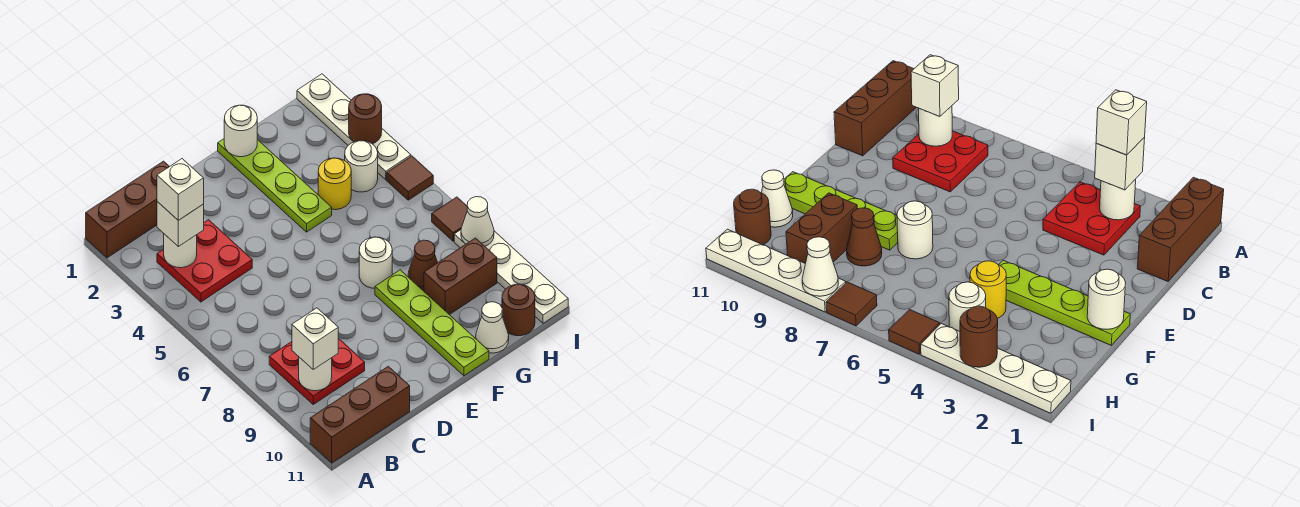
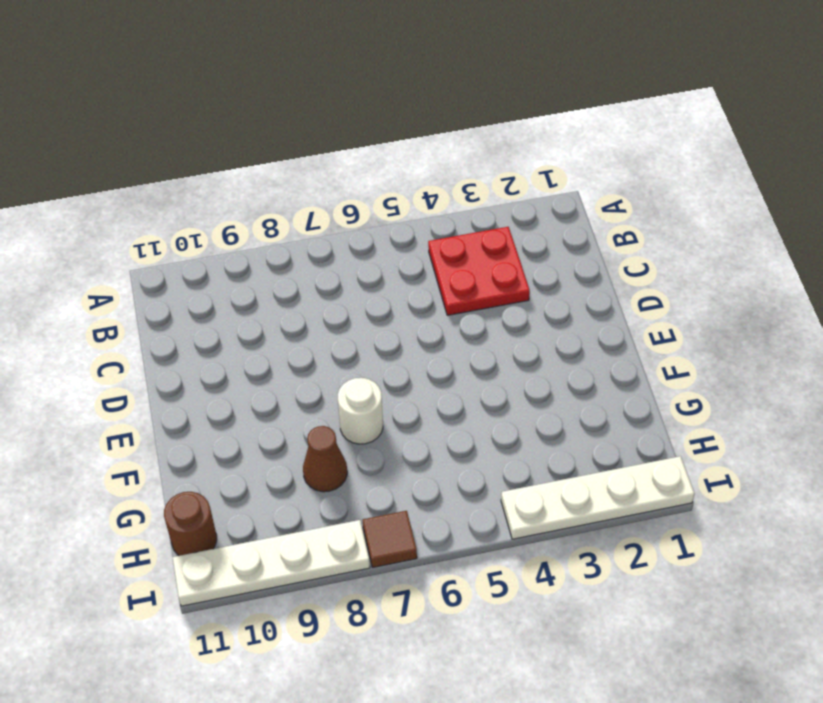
none -> brown brick A1:C1 level 1
none -> brown brick A11:C11 level 1
none -> red plate B8:C9 level 1

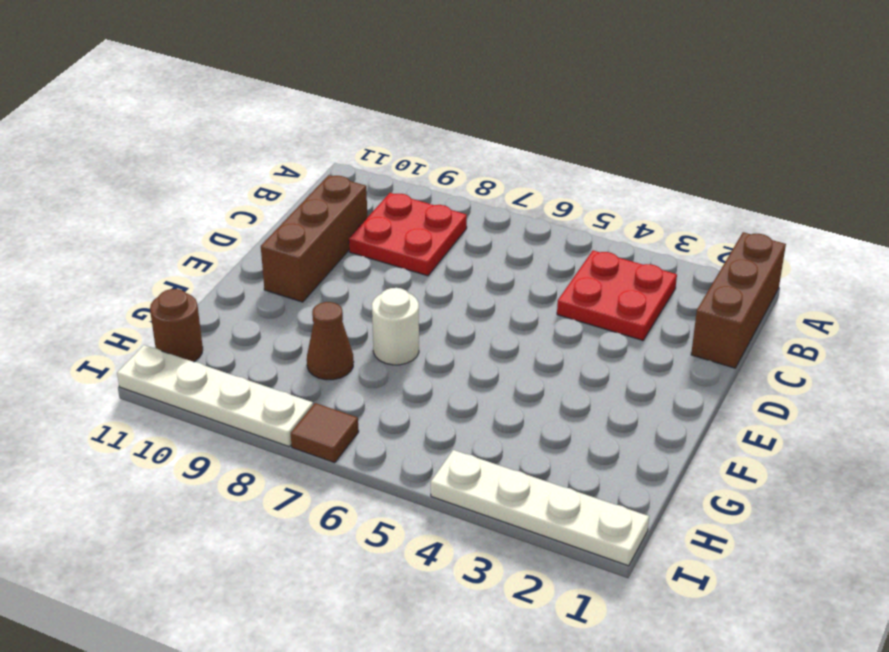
brown brick C10:E10 level 1 -> brown brick A11:C11 level 1
none -> lime plate F1:F4 level 1
none -> lime plate F8:F11 level 1
none -> yellow round brick G4 level 1

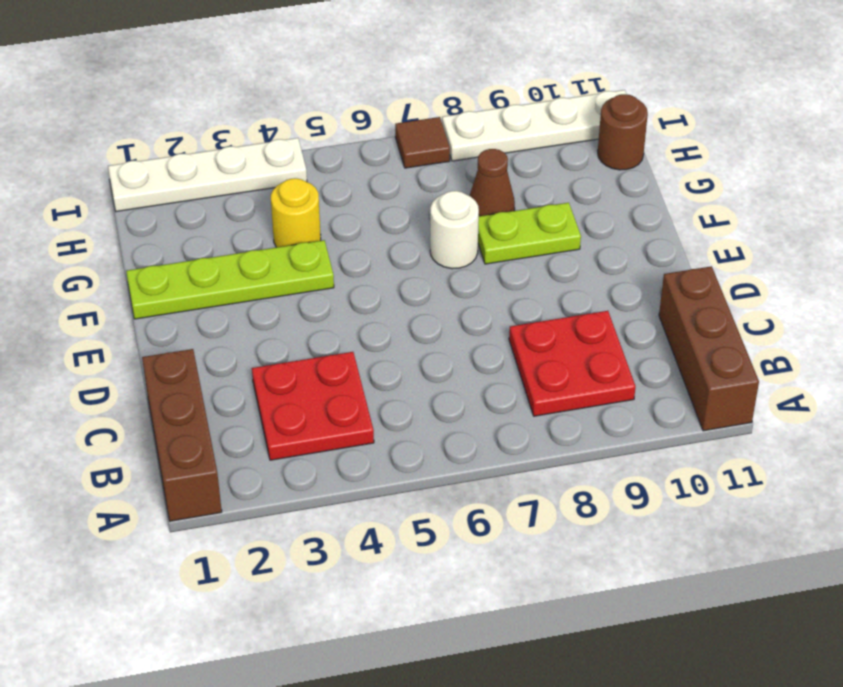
lime plate F8:F9 level 1 -> lime plate F8:F11 level 1
none -> brown brick G9:H9 level 1
none -> white cone G11 level 1
none -> white round brick H4 level 1

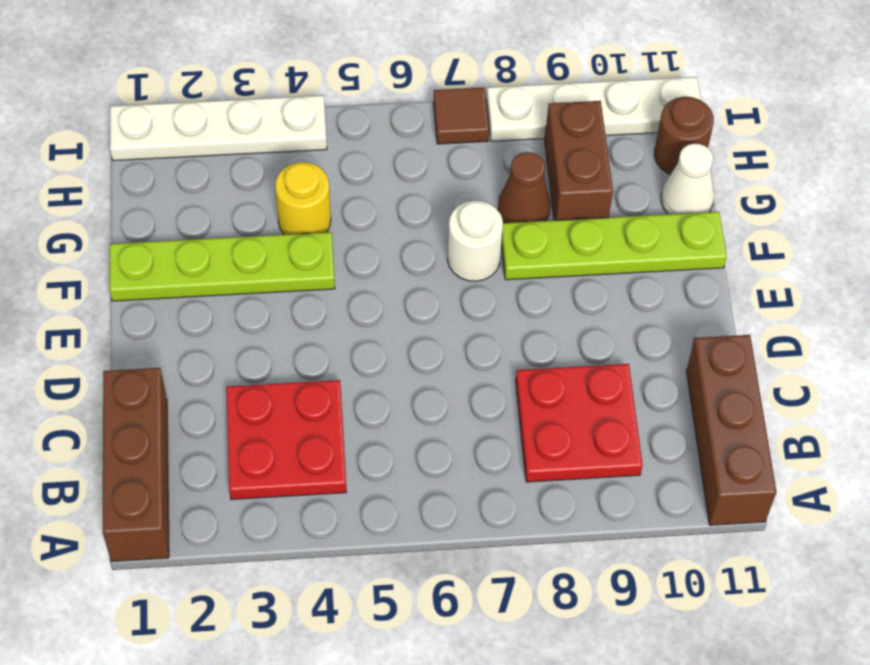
none -> white round brick H4 level 1
none -> brown tile I5 level 1
none -> white round brick B3 level 2

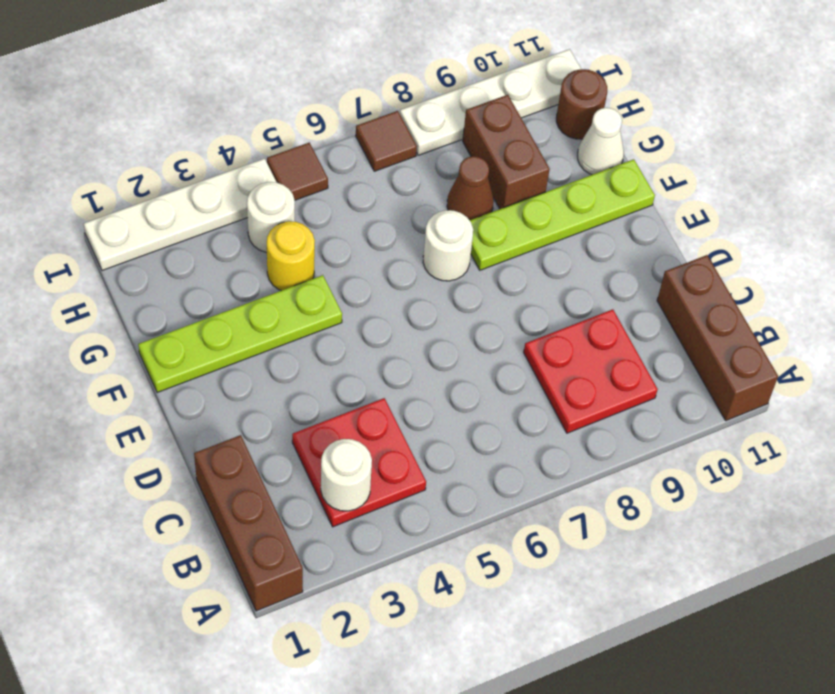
none -> white round brick B9 level 2
none -> white round brick F1 level 2
none -> brown round brick I3 level 2

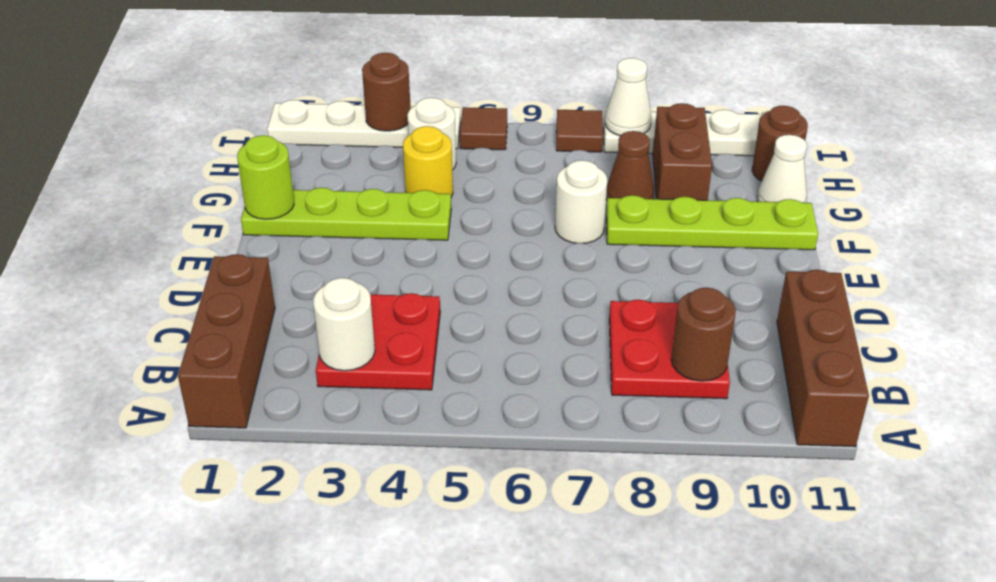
brown round brick B9 level 2 -> white round brick B9 level 2
lime round brick F1 level 2 -> white round brick F1 level 2
none -> white brick B3 level 3
none -> white brick B9 level 3
none -> white brick B3 level 4

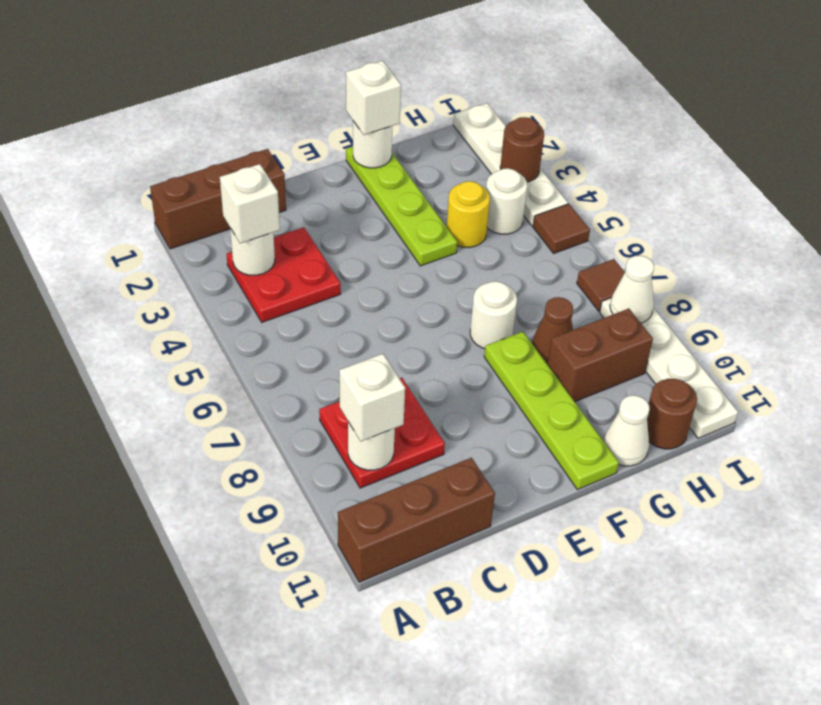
white brick F1 level 3 -> white brick B3 level 4

